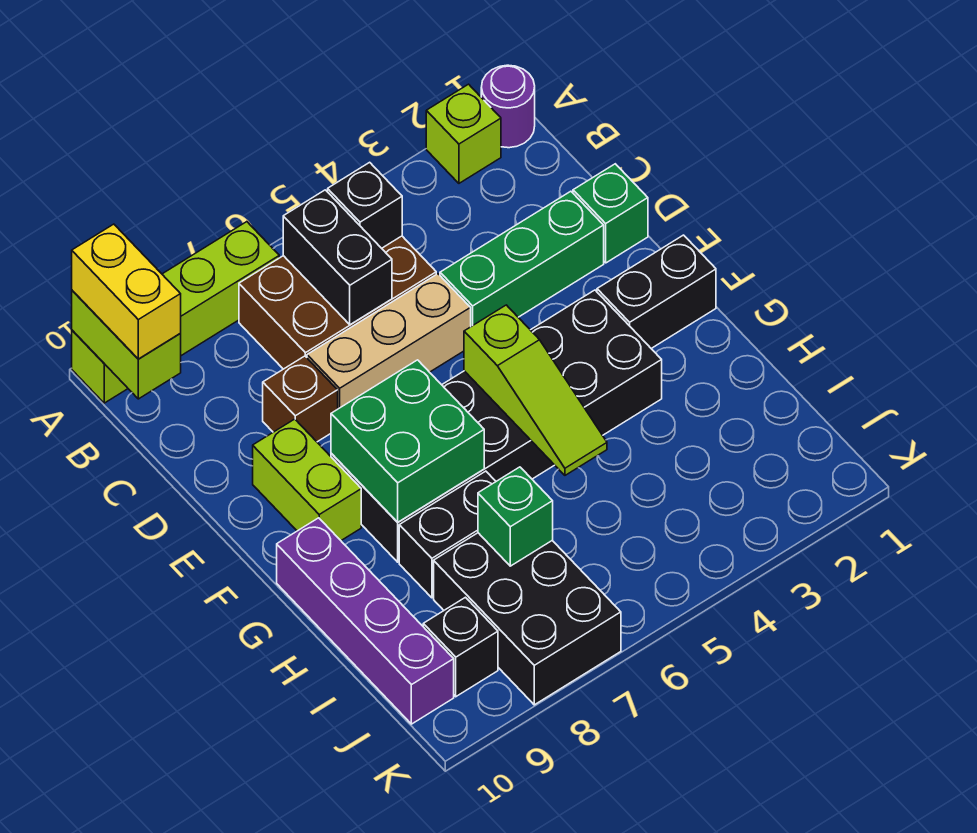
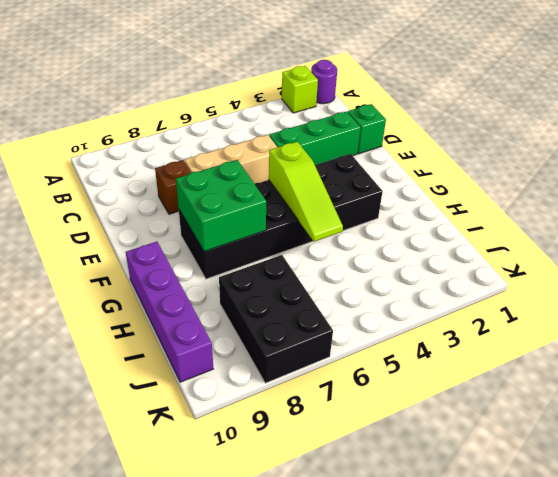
none -> lime brick A7:A10 level 1
none -> brown brick B5:C7 level 1
none -> lime brick E9:F9 level 1

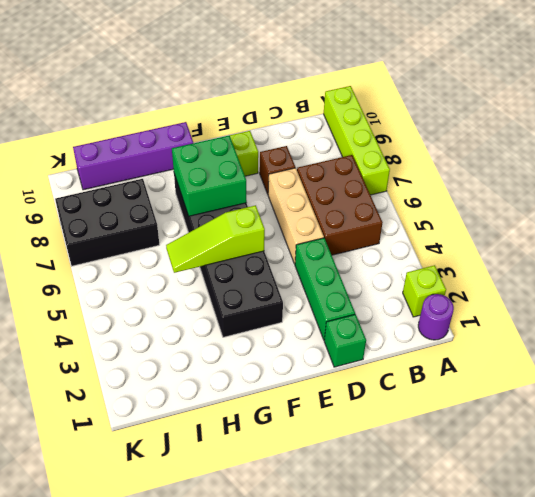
none -> black brick F1:F2 level 1
none -> black brick H7:H8 level 1
none -> black brick J9 level 1

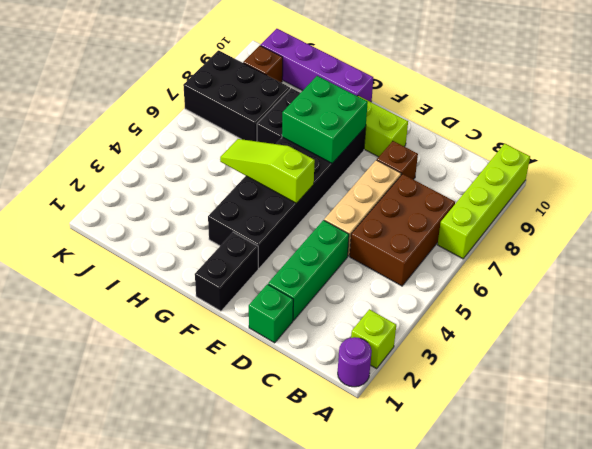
brown brick J9 level 1 -> black brick J9 level 1
none -> lime brick A10:B10 level 2
none -> black brick B5 level 2
none -> black brick B6:C6 level 2

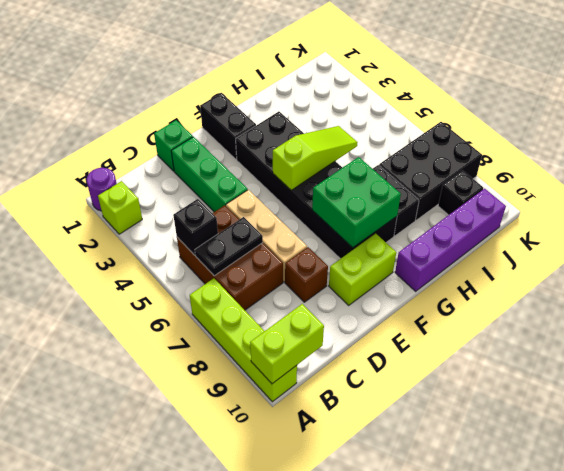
black plate B6:C6 level 2 -> black brick B6:C6 level 2
none -> green brick I7 level 2
none -> yellow brick A10:B10 level 3

